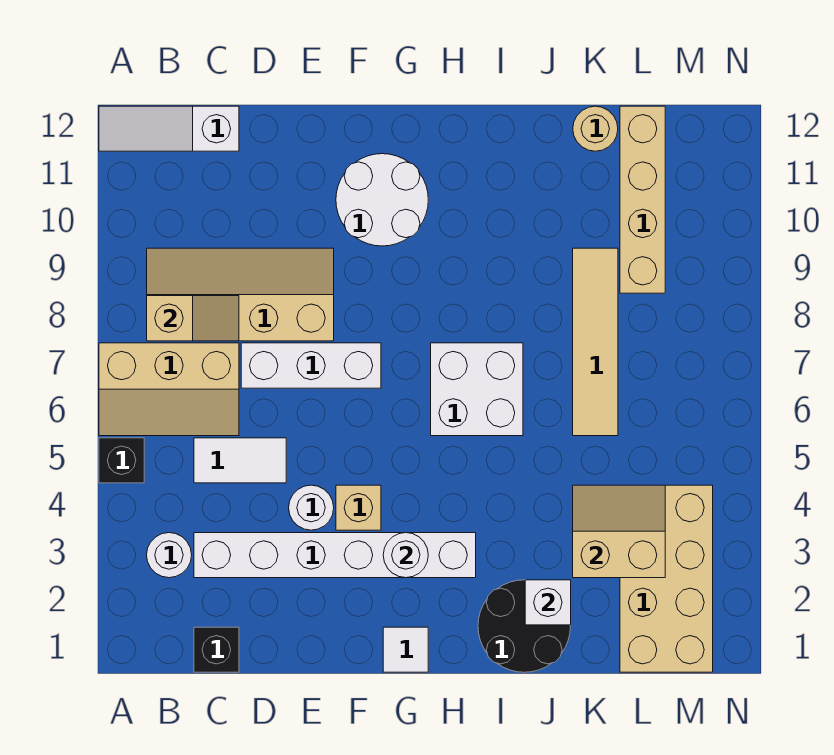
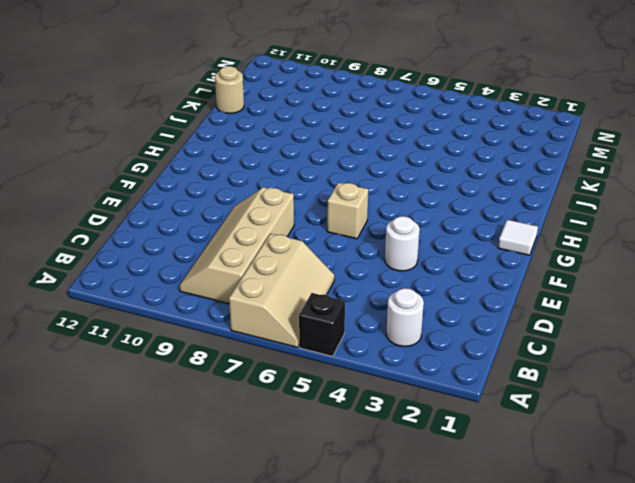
tan brick F6 level 1 -> tan brick F4 level 1
none -> white slope A12:C12 level 1 top C
none -> black brick C1 level 1
none -> white brick C3:H3 level 1

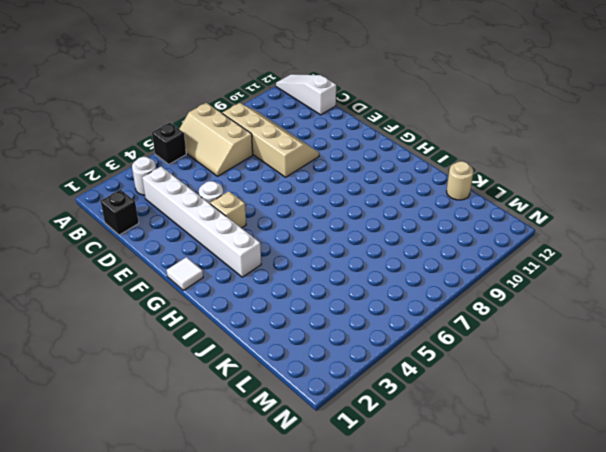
none -> white tile C5:D5 level 1
none -> white brick D7:F7 level 1
none -> white round brick F10:G11 level 1

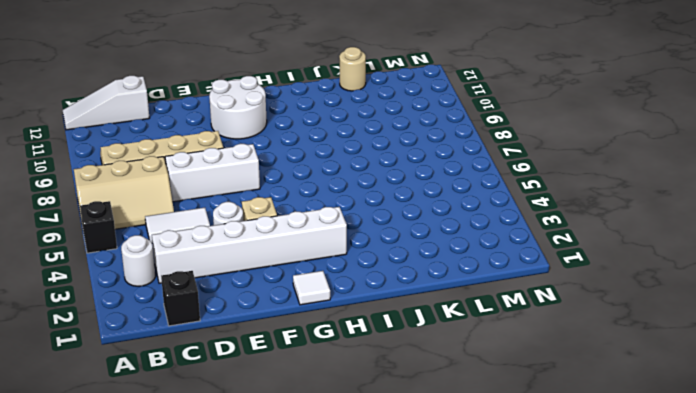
none -> white brick H6:I7 level 1
none -> black round brick I1:J2 level 1
none -> tan tile K6:K9 level 1

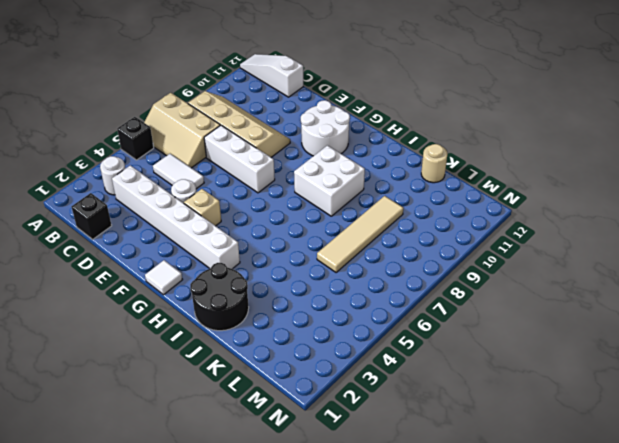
white brick H8:I9 level 1 -> white brick H6:I7 level 1
none -> tan brick L1:M4 level 1
none -> tan brick L9:L12 level 1
none -> tan slope B8:C8 level 2 top B

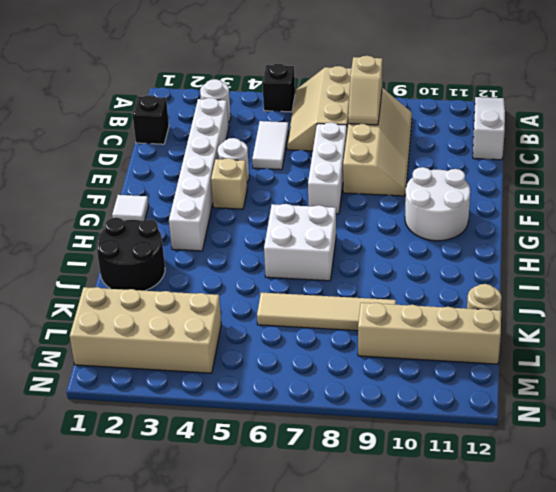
none -> white round brick G3 level 2
none -> white brick J2 level 2
none -> tan slope K3:L4 level 2 top 3

